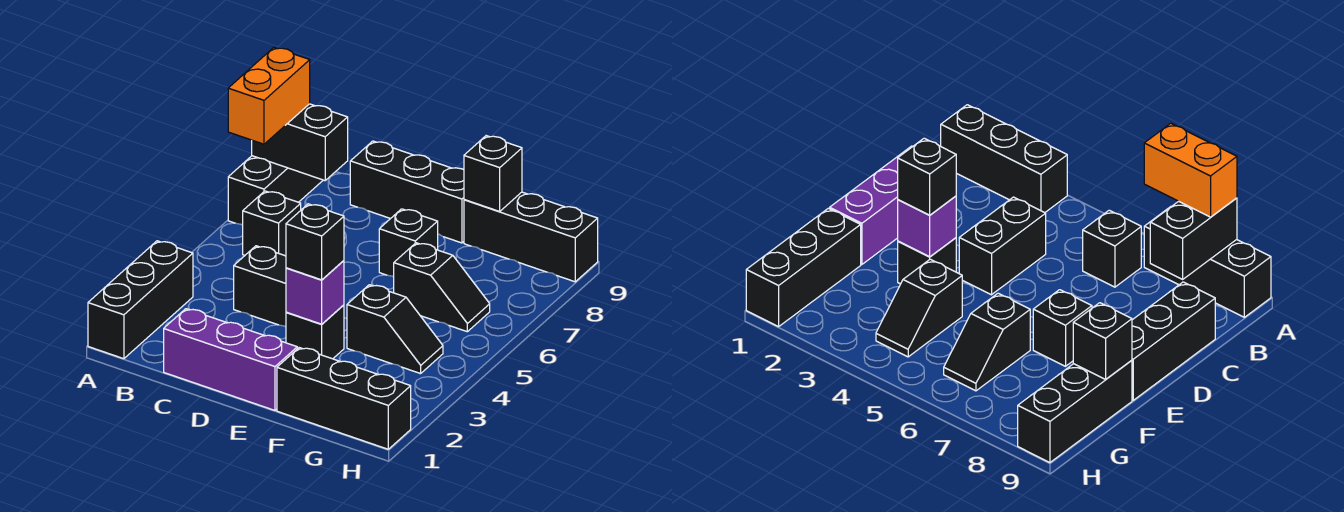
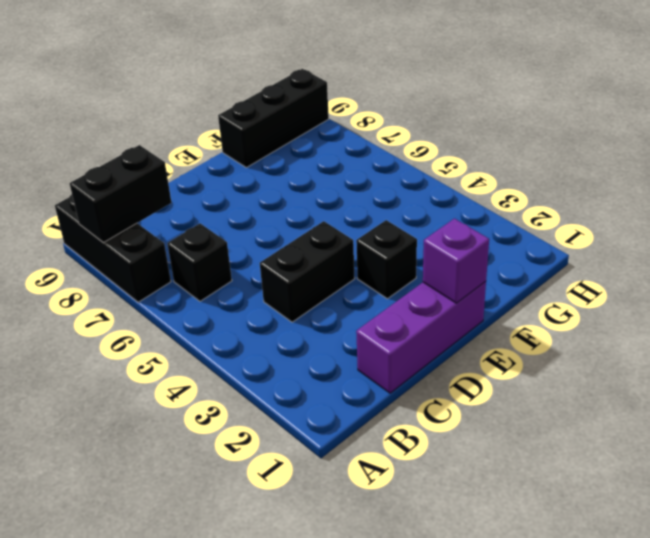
purple brick E1 level 2 -> purple brick E3 level 2
none -> black brick A1:A3 level 1
none -> black brick C9:E9 level 1
none -> black brick E7 level 1

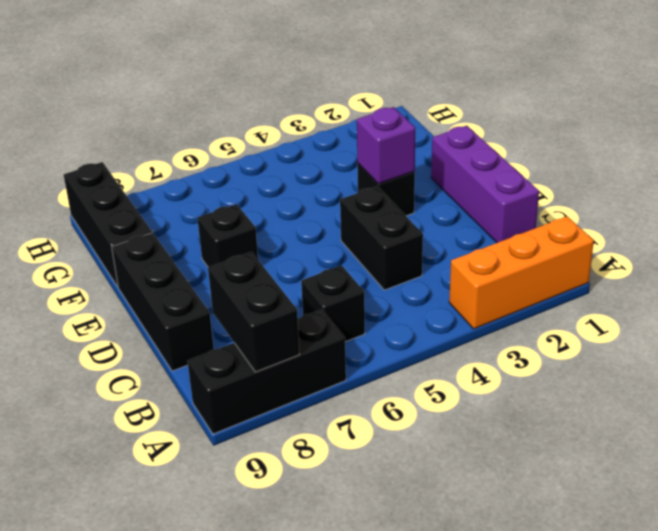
orange brick A1:A3 level 1 -> black brick A1:A3 level 1
none -> black brick F1:H1 level 1
none -> black slope F4:G4 level 1 top F
none -> black slope F6:G6 level 1 top F

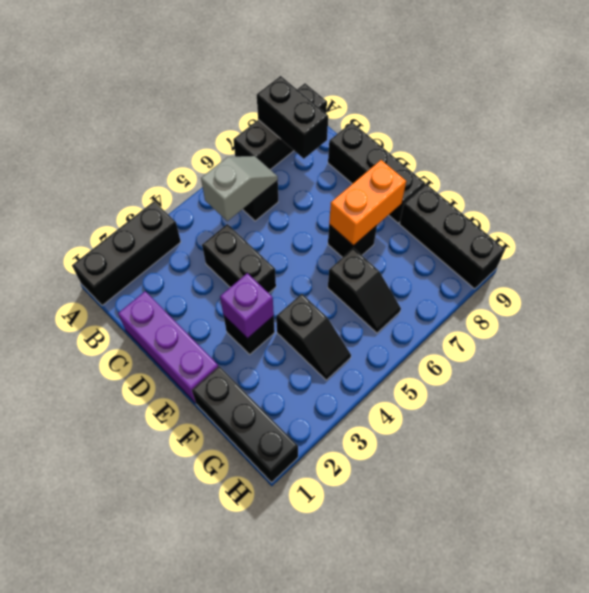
grey slope B5:B6 level 2 top 5 -> none
orange brick E7:E8 level 2 -> orange brick A7:A8 level 3
none -> black brick F9 level 2
none -> black brick E3 level 3

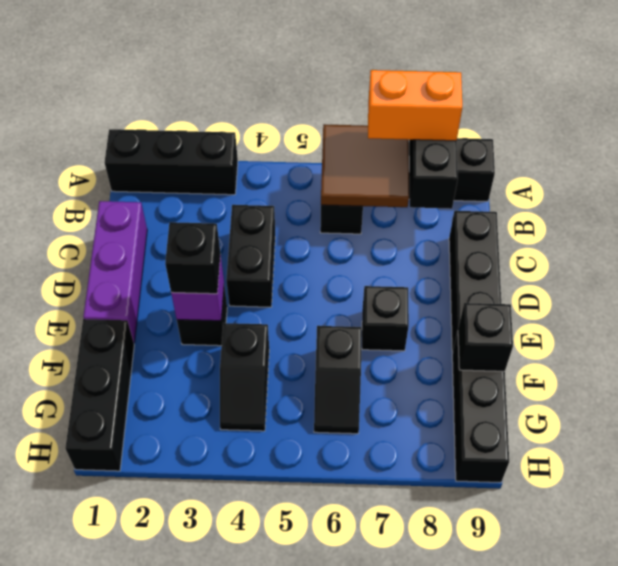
brown tile A6:B7 level 2 -> none

